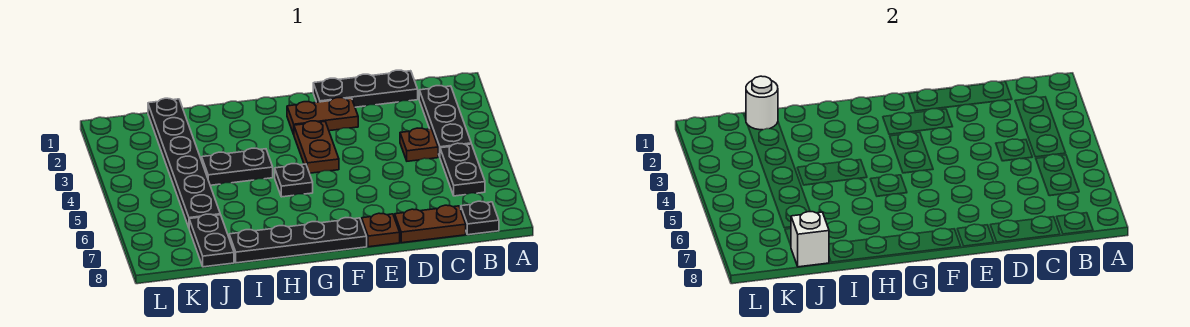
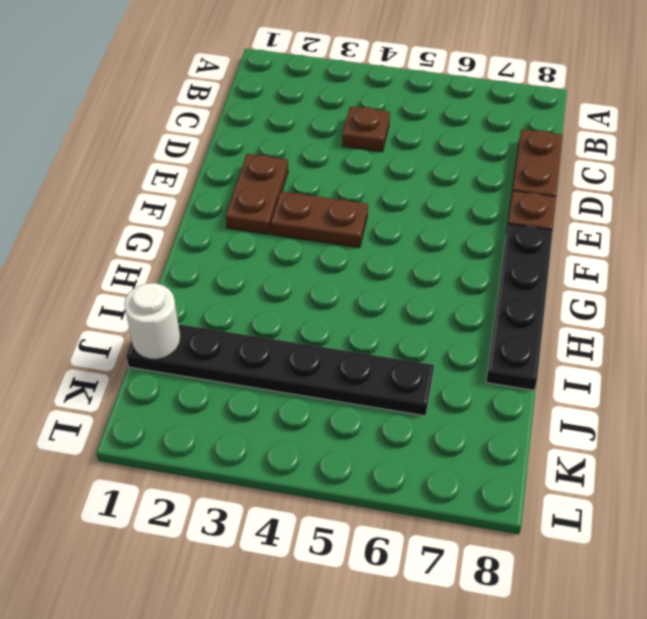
none -> black plate B2:B4 level 1
none -> black plate B5:B6 level 1
none -> black plate B8 level 1

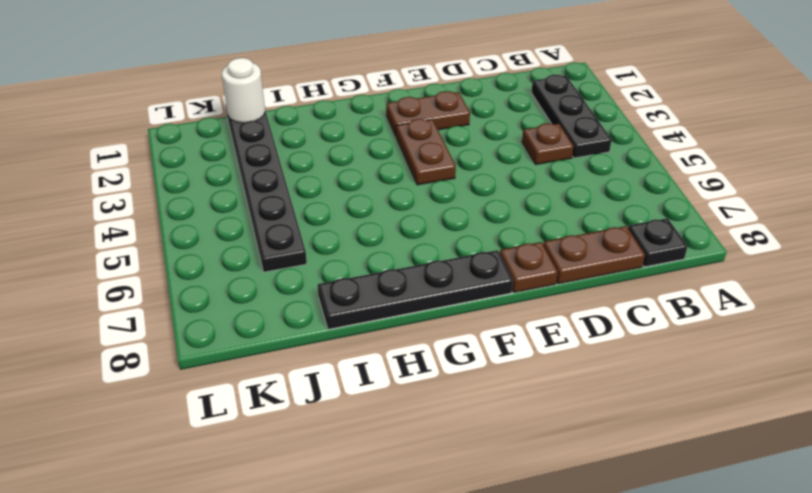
none -> black plate B5:B6 level 1
none -> black plate C1:E1 level 1
none -> black plate G5 level 1

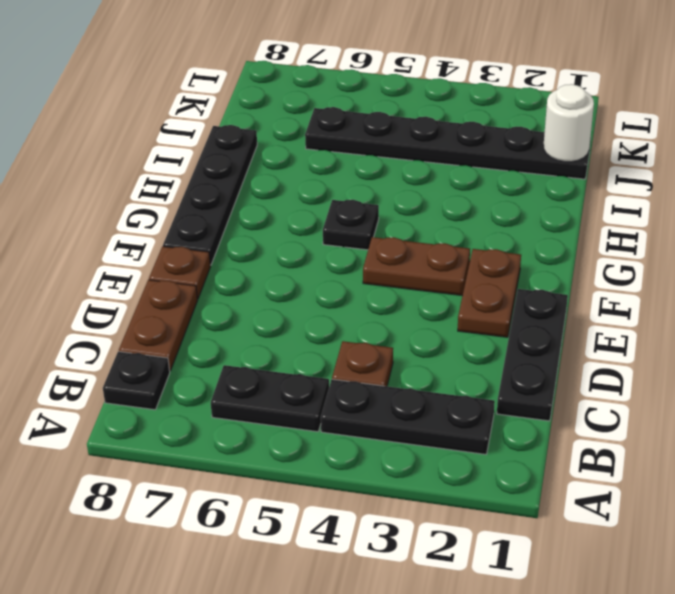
none -> black plate H4:I4 level 1
none -> black plate J7:J8 level 1
none -> white brick J8 level 2

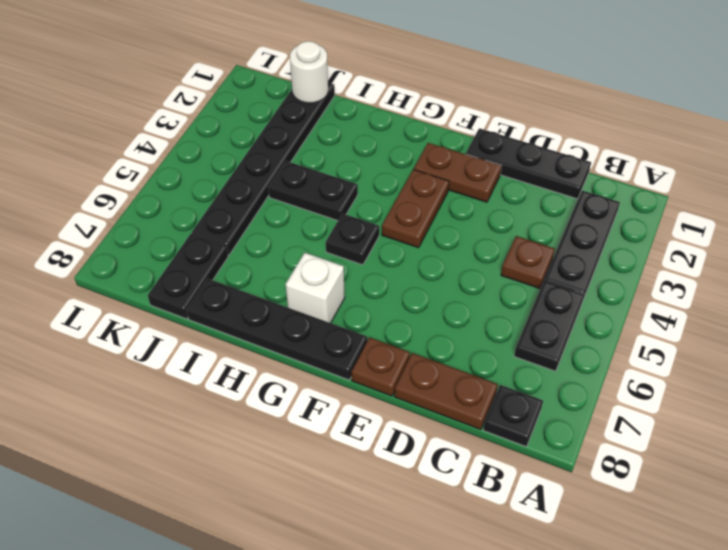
white brick G7 level 1 -> white brick J8 level 2

